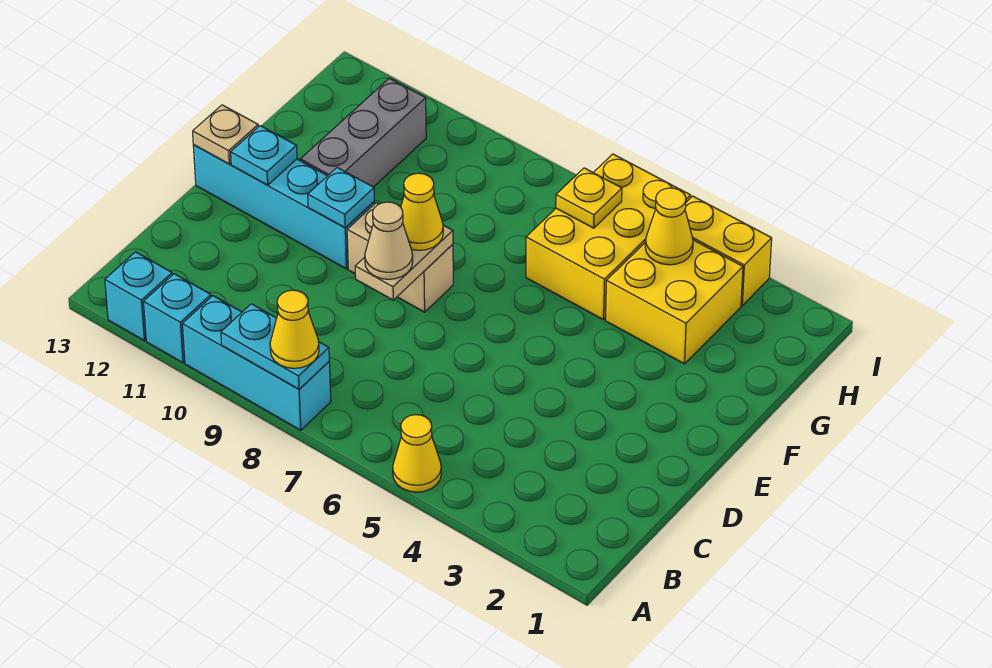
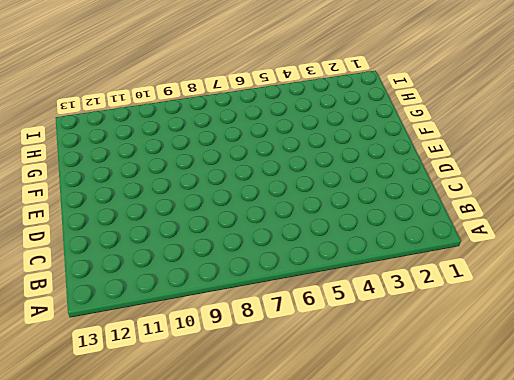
none -> yellow cone A5 level 1
none -> cyan brick A8:A10 level 1
none -> cyan brick A11 level 1

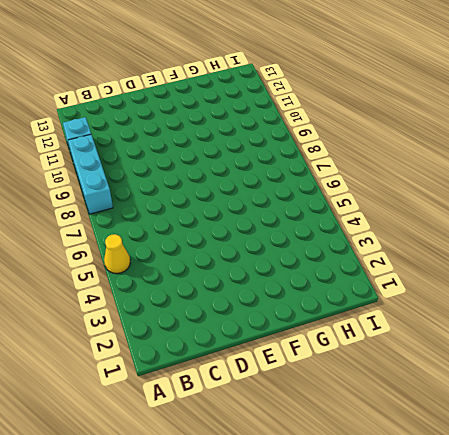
none -> cyan brick A12 level 1
none -> tan brick E8:E9 level 1
none -> cyan brick E10:E13 level 1

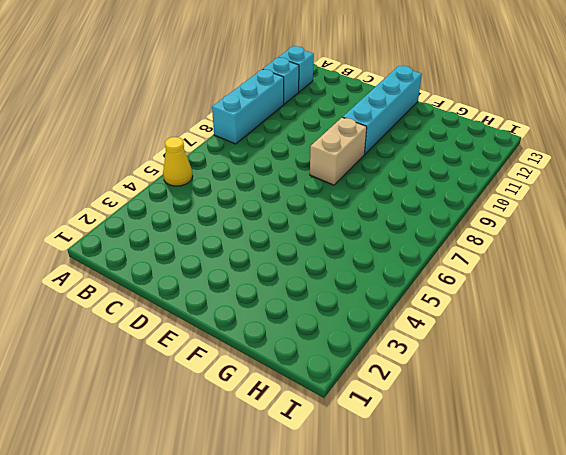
none -> grey brick F11:H11 level 1
none -> yellow brick G3:H4 level 1
none -> yellow brick G5:I6 level 1

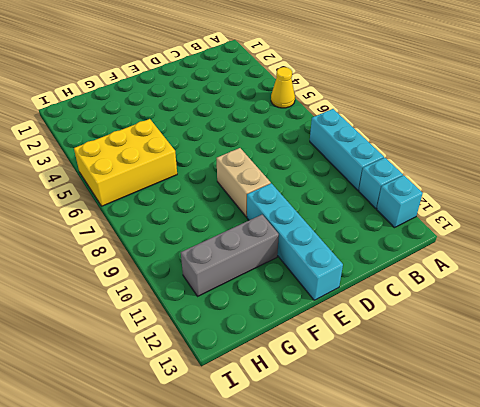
none -> yellow brick G3:H4 level 1
none -> yellow brick I3:I4 level 1
none -> cyan plate A8:A9 level 2

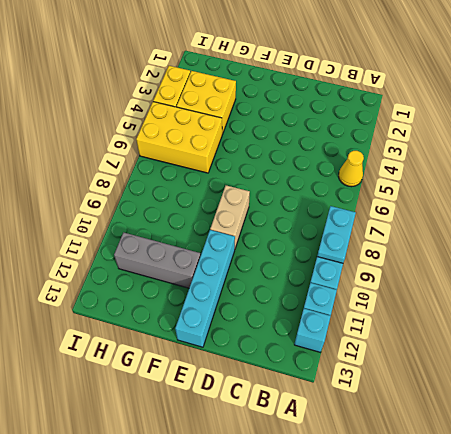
none -> tan plate D8:E8 level 2
none -> cyan plate E10 level 2
none -> cyan plate E12 level 2

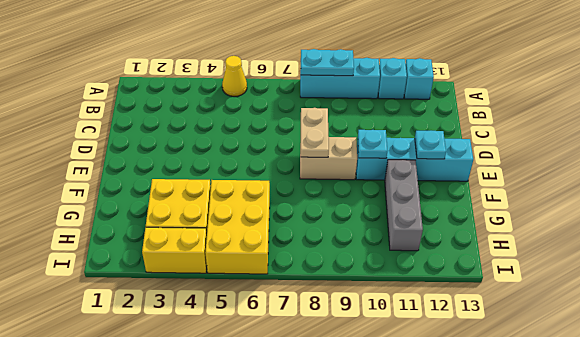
none -> tan plate E13 level 2
none -> yellow cone H4 level 2
none -> yellow plate H6 level 2

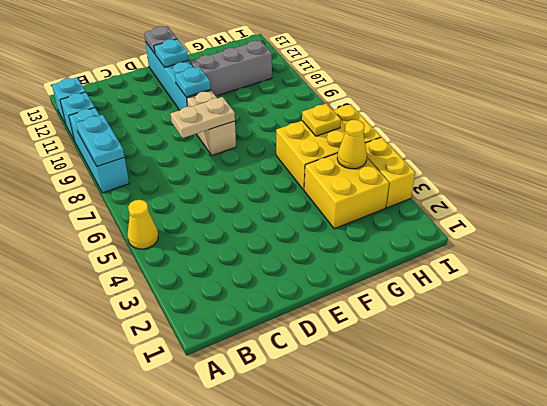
grey plate E13 level 2 -> tan plate E13 level 2
none -> yellow cone A8 level 3
none -> tan cone D8 level 3
none -> yellow cone E8 level 3

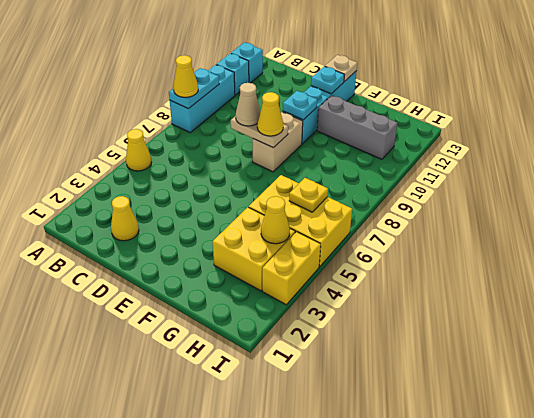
yellow cone C2 level 1 -> none

